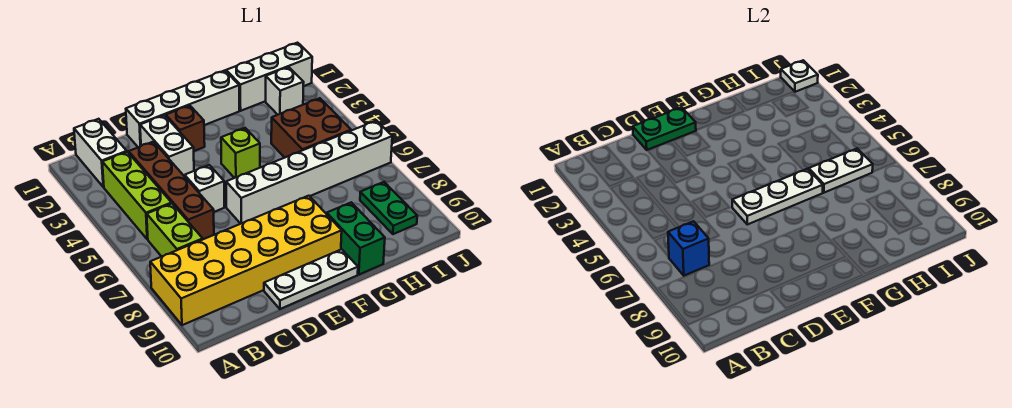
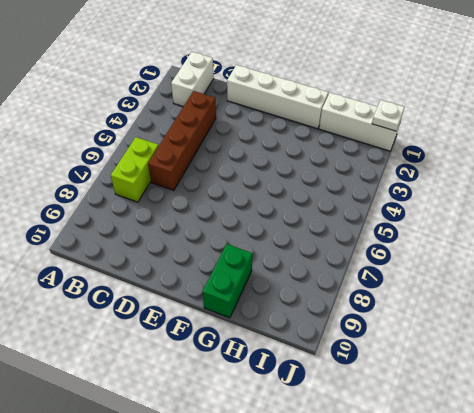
none -> yellow brick A8:F9 level 1
none -> lime brick B3:B5 level 1
none -> white brick D2:D3 level 1

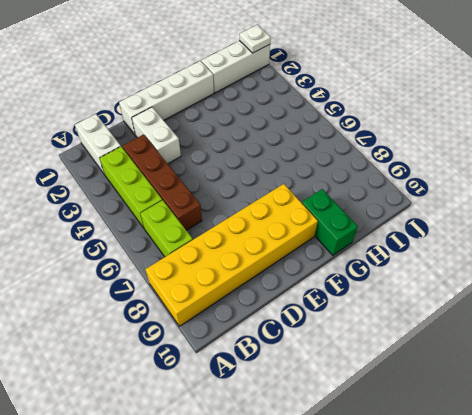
none -> white brick D5 level 1
none -> white plate D10:F10 level 1
none -> brown brick E2 level 1

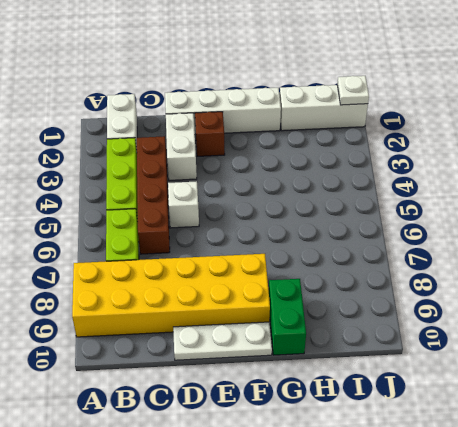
none -> white brick E6:J6 level 1
none -> lime brick F4 level 1
none -> brown brick H4:I5 level 1

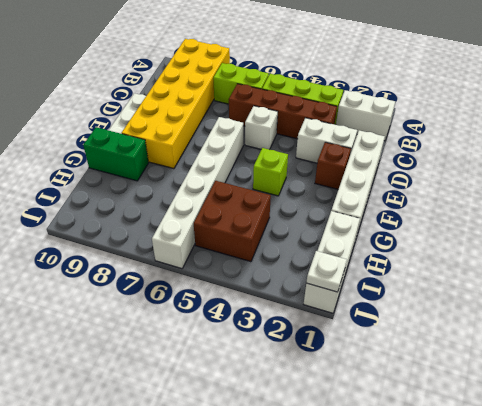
none -> white brick I2 level 1
none -> green plate I8:I9 level 1
none -> blue brick B7 level 2

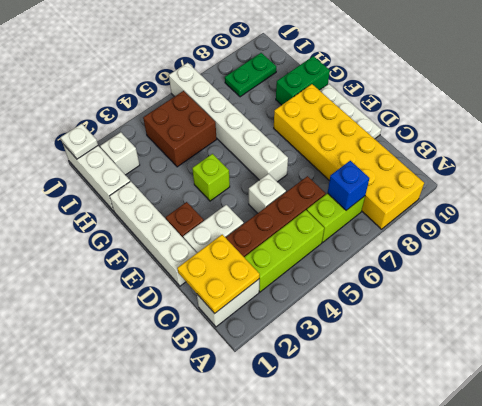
yellow plate B1:C2 level 2 -> none
none -> green plate D1:E1 level 2
none -> white plate E6:G6 level 2
none -> white plate H6:I6 level 2

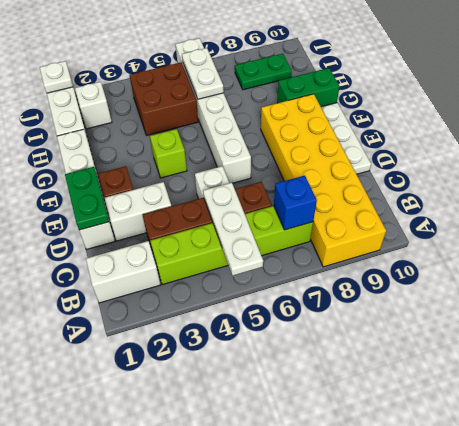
white plate A5:C5 level 2 -> white plate E6:G6 level 2

